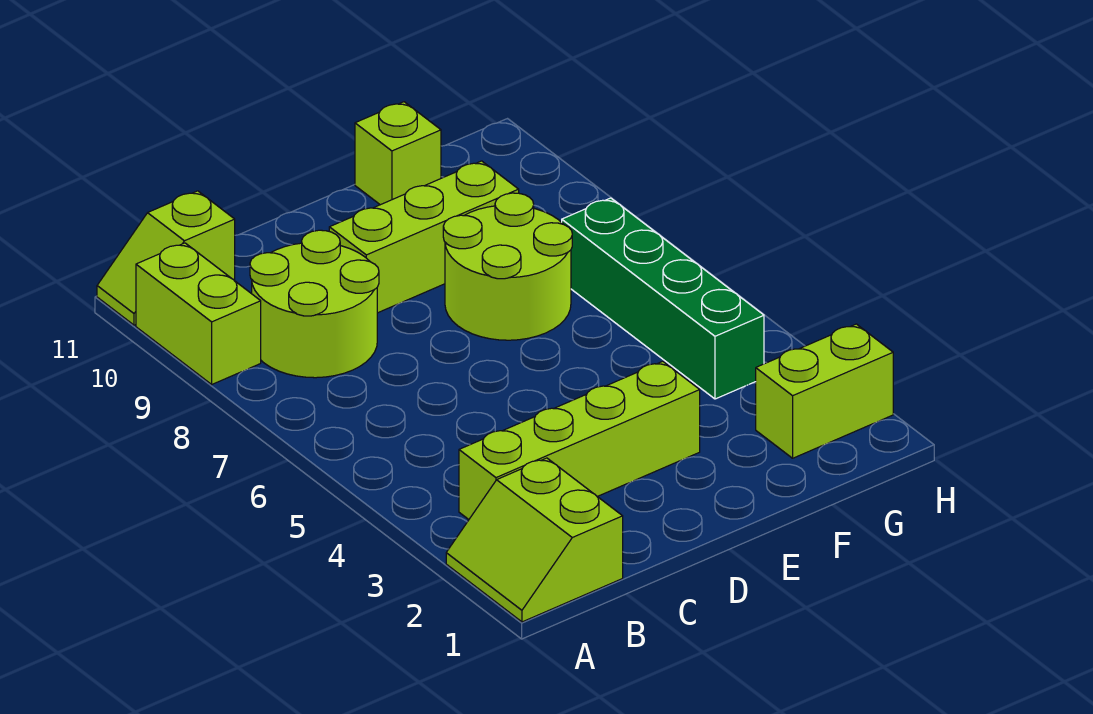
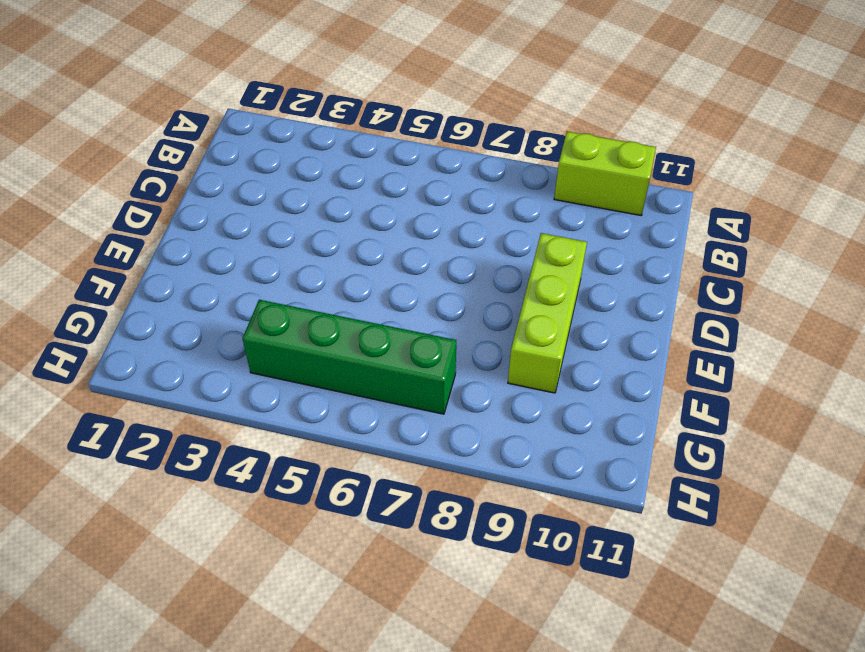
none -> lime slope A1:B2 level 1 top B
none -> lime slope A11:B11 level 1 top B

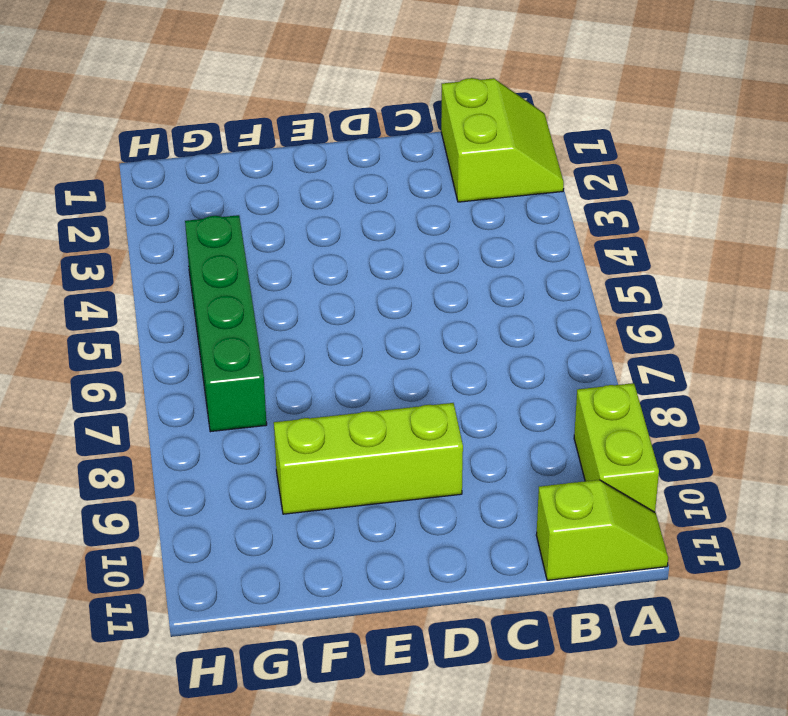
none -> lime brick B3:E3 level 1
none -> lime round brick B8:C9 level 1

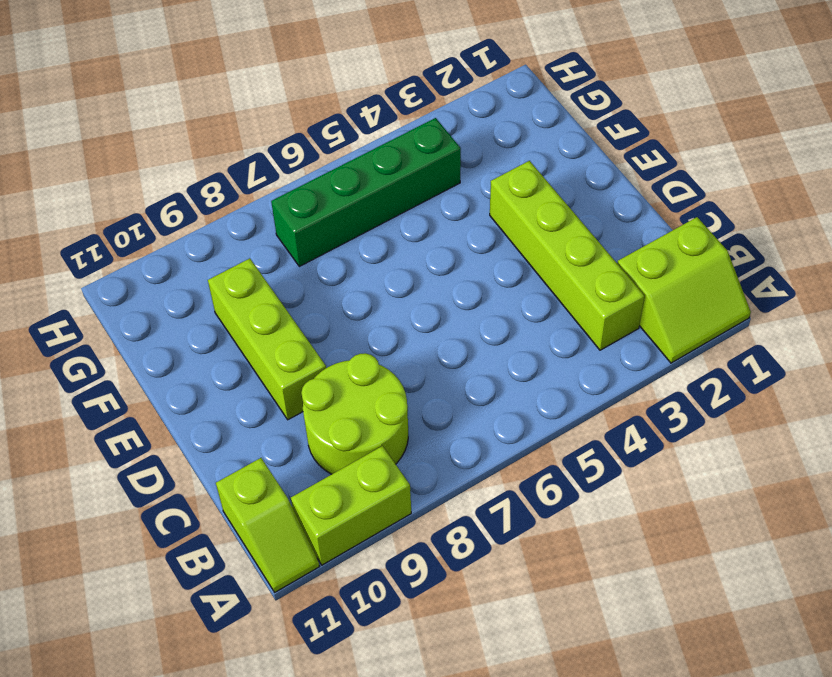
none -> lime round brick E7:F8 level 1
none -> lime brick F11 level 1

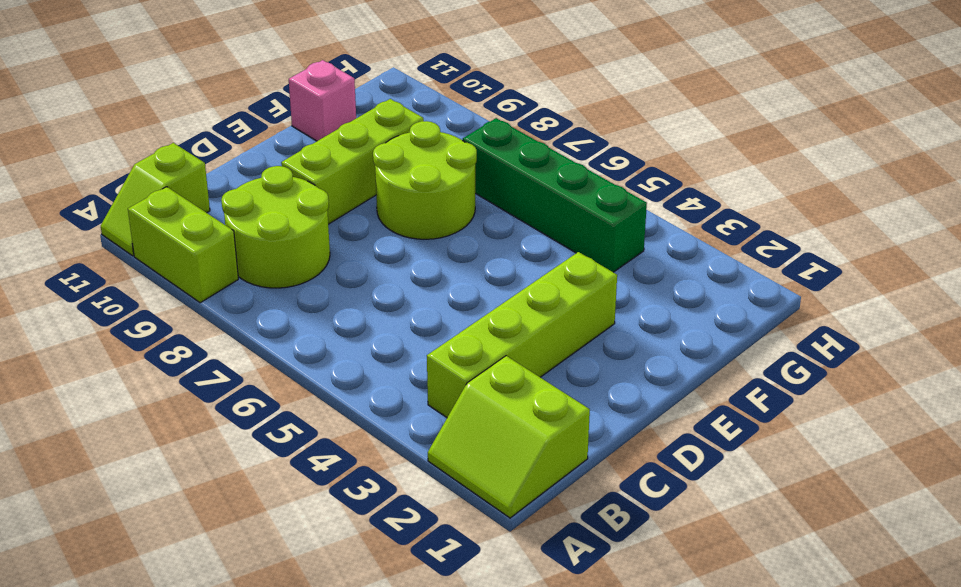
pink brick F11 level 1 -> lime brick F11 level 1
none -> lime brick G2:H2 level 1

